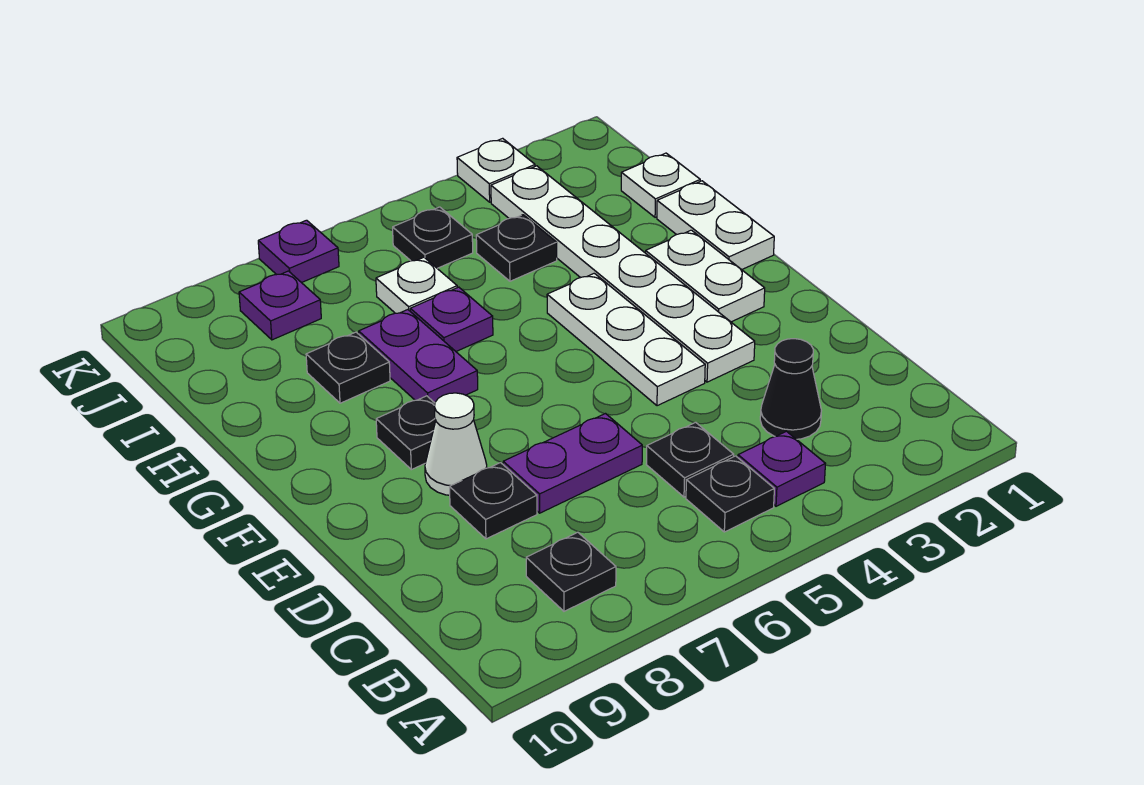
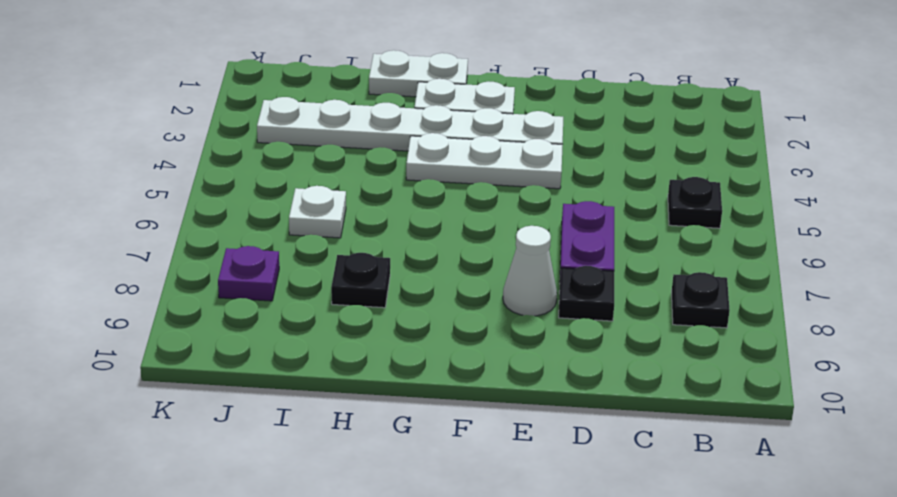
none -> purple plate B4 level 1
none -> black cone C3 level 1
none -> black plate C5 level 1

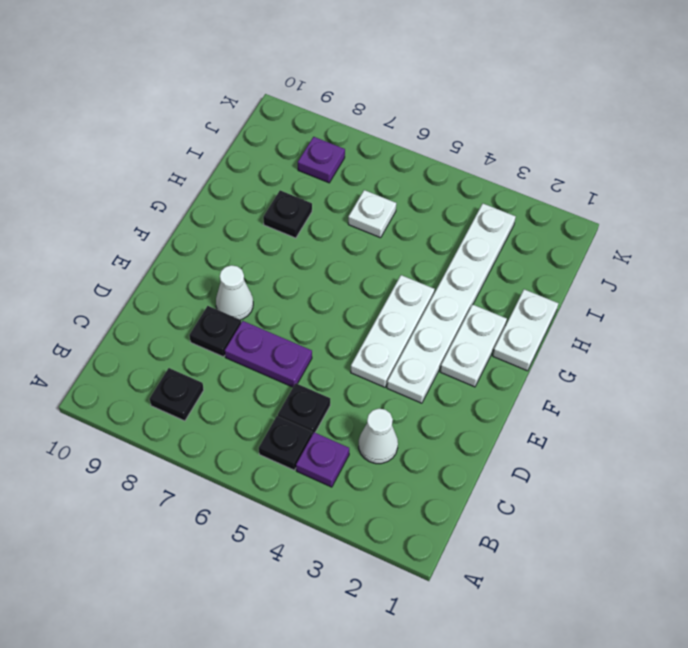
white cone C3 level 1 -> black cone C3 level 1
none -> black plate F8 level 1
none -> purple plate G7:H7 level 1
none -> purple plate H6 level 1

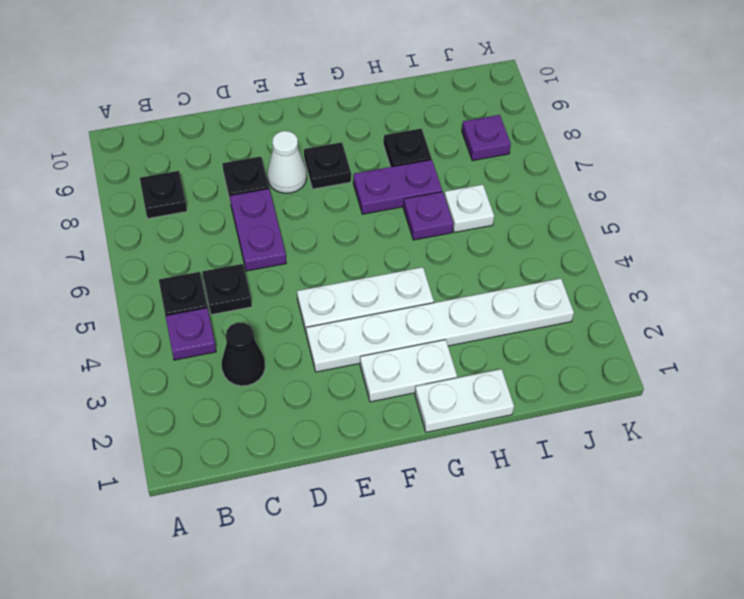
none -> white plate I1 level 1
none -> black plate I4 level 1
none -> black plate J5 level 1

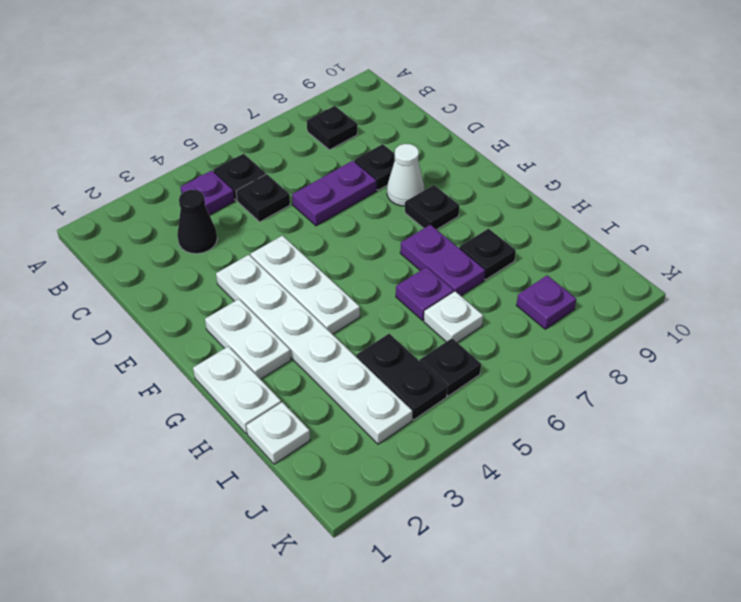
black plate I4:J4 level 1 -> black plate I4 level 1
none -> white plate K3 level 1
none -> purple plate K7 level 1

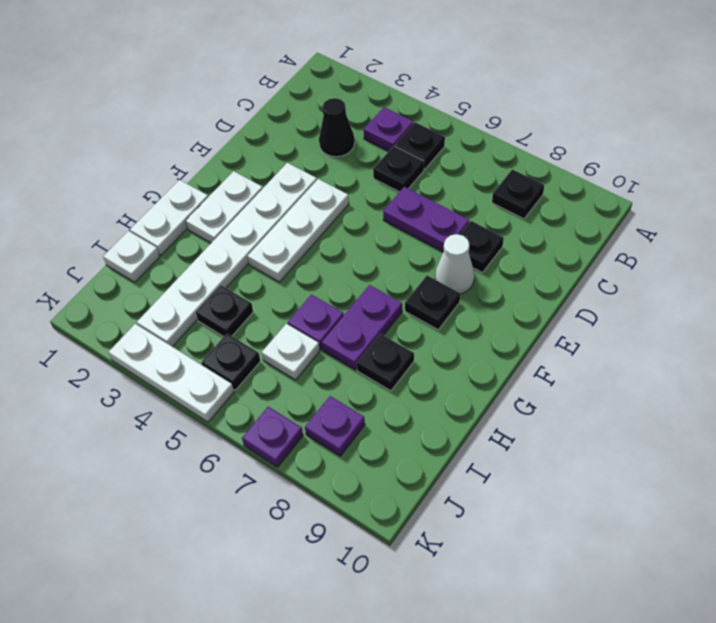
white plate K3:K5 level 1 -> white plate K3 level 1

